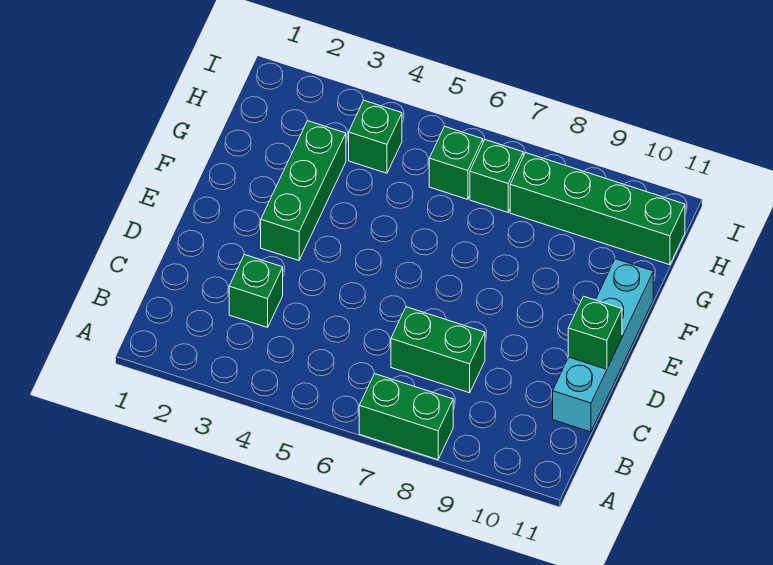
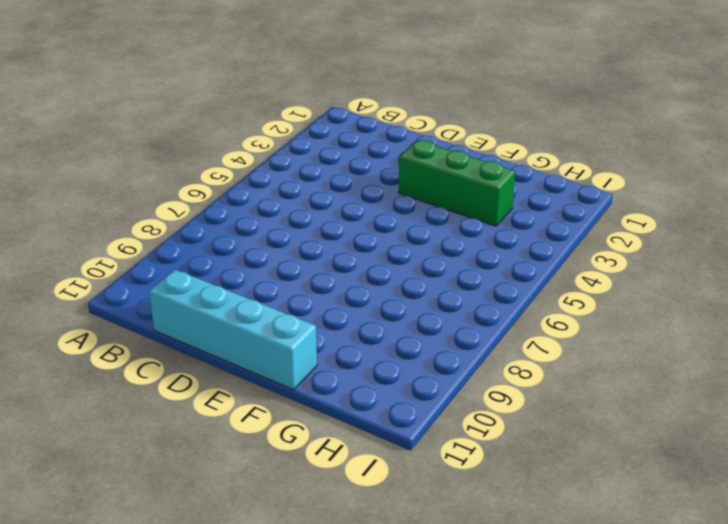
none -> green brick A7:A8 level 1
none -> green brick C3 level 1

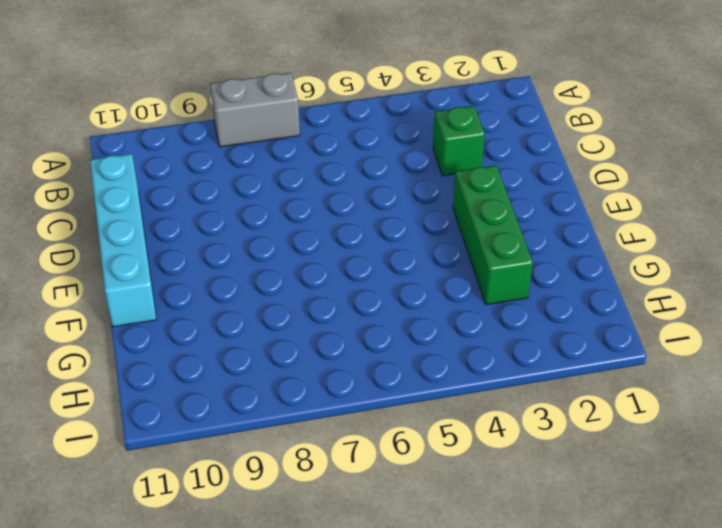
grey brick A7:A8 level 1 -> green brick A7:A8 level 1
none -> green brick C7:C8 level 1
none -> green brick H4 level 1

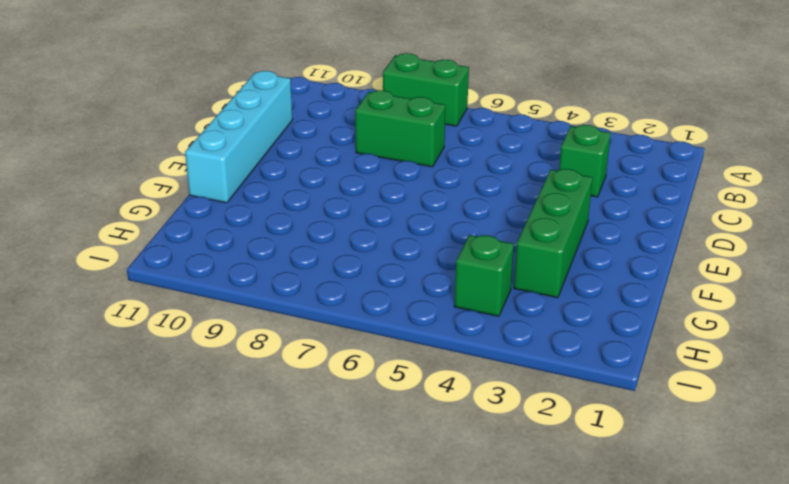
none -> green brick H6 level 1
none -> green brick H7 level 1

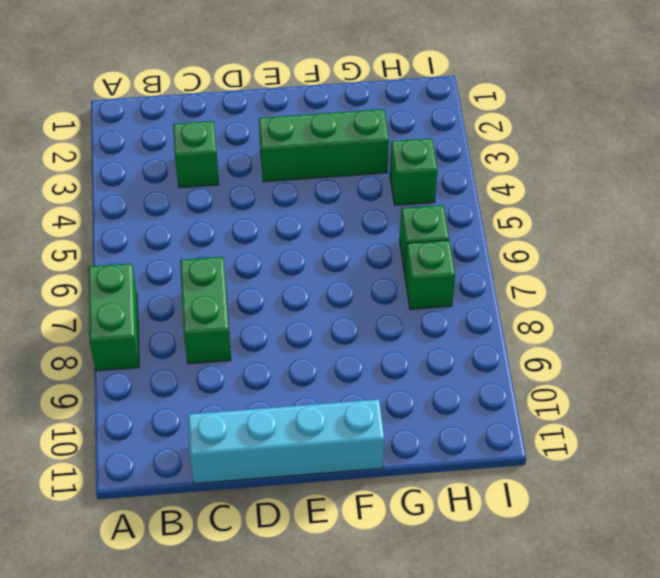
none -> green brick H8:H11 level 1
none -> green brick D11 level 2

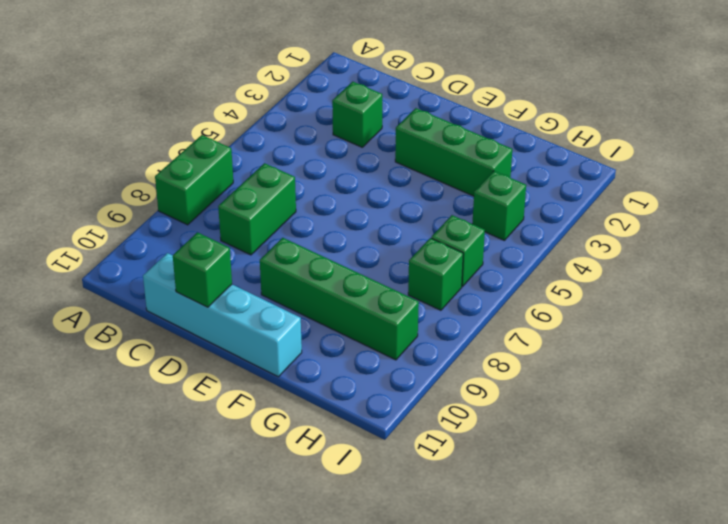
green brick E9:H9 level 1 -> green brick H8:H11 level 1

